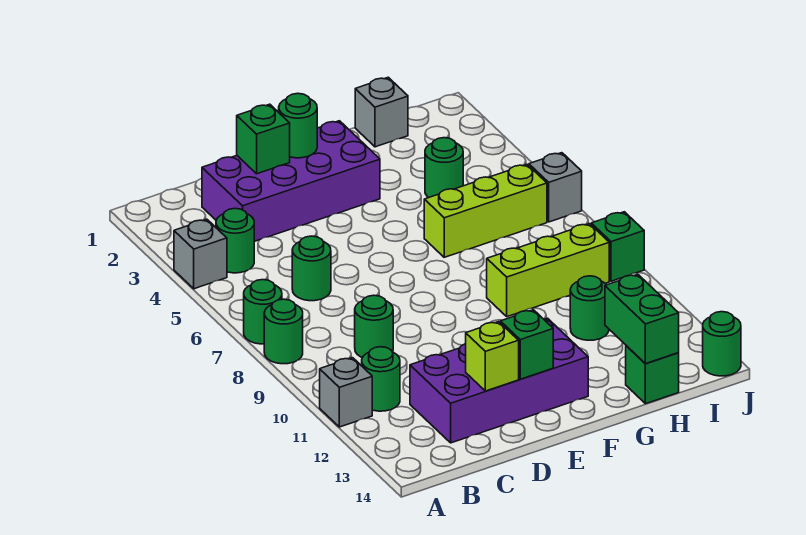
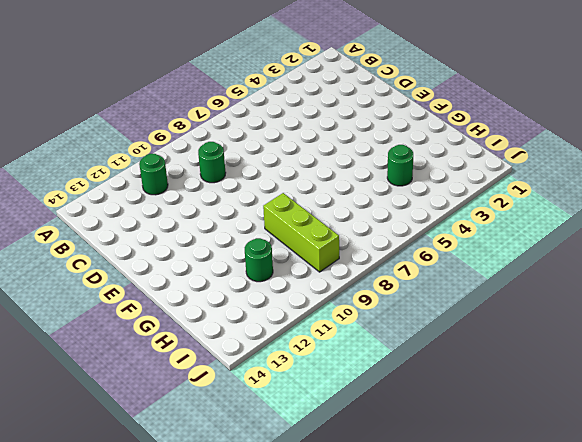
none -> grey brick A4 level 1
none -> green round brick A7 level 1
none -> green round brick A8 level 1

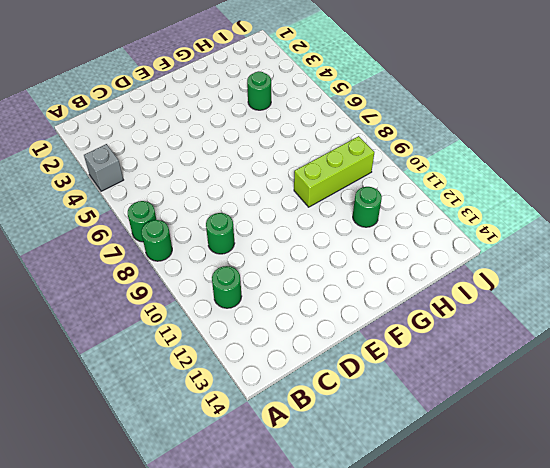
none -> grey brick A11 level 1
none -> green round brick B4 level 1
none -> purple brick C2:F3 level 1

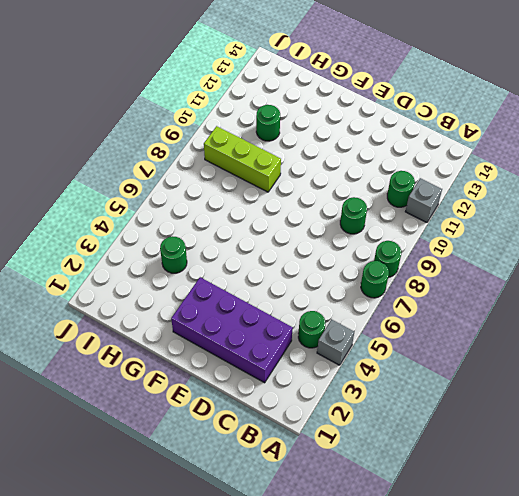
none -> green round brick C6 level 1
none -> purple brick C12:F13 level 1
none -> lime brick G6:I6 level 1

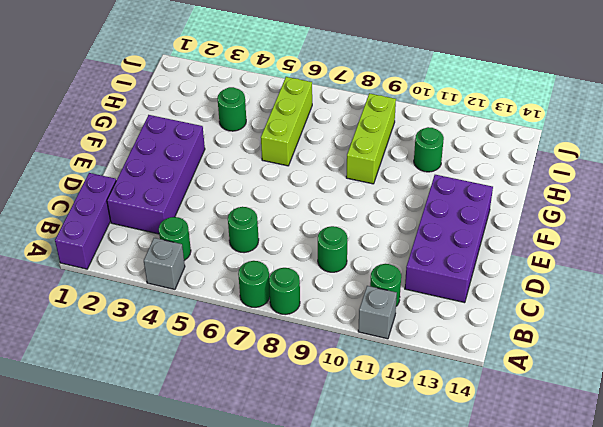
purple brick A1:C1 level 1 -> none
none -> grey brick H1 level 1
none -> green brick H14 level 1
none -> grey brick J6 level 1

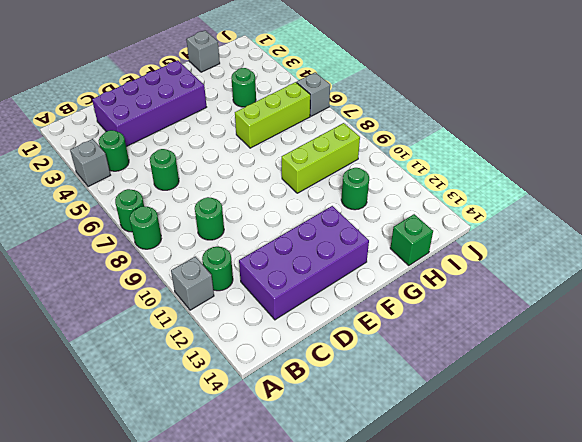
none -> green brick J9 level 1
none -> green round brick J14 level 1
none -> green brick D2 level 2

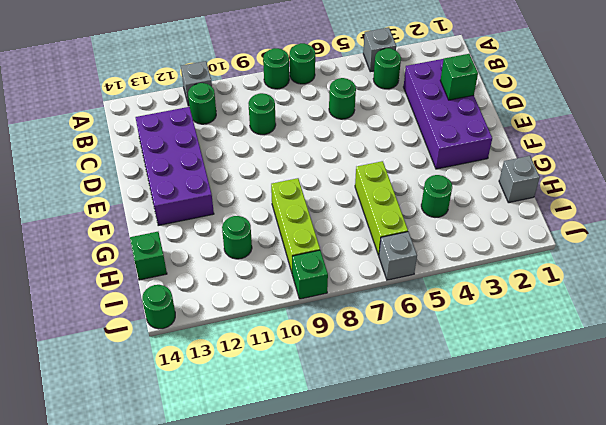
none -> lime brick D13 level 2
none -> green round brick E2 level 2
none -> green brick E13 level 2

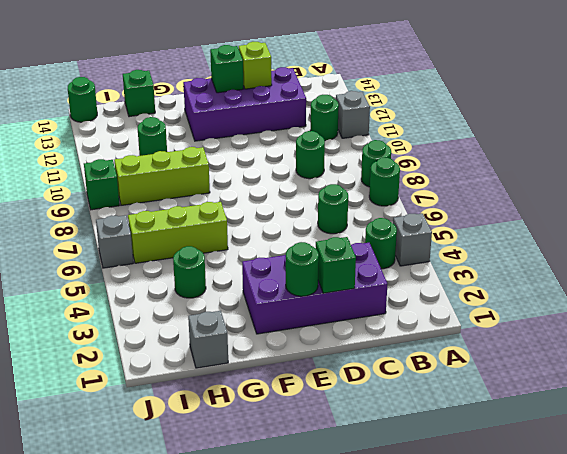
none -> green brick H13:H14 level 2

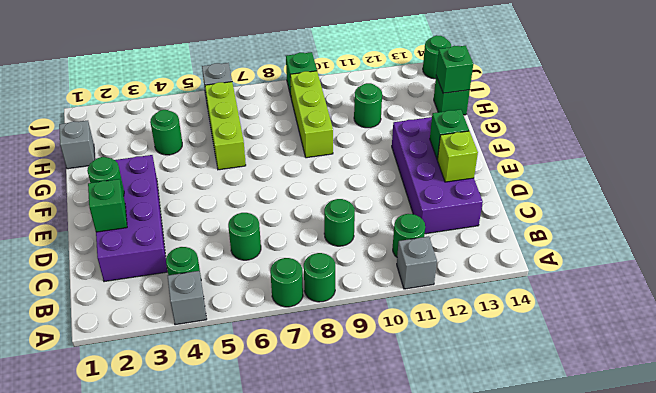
green brick H14 level 2 -> green brick H13:H14 level 2

